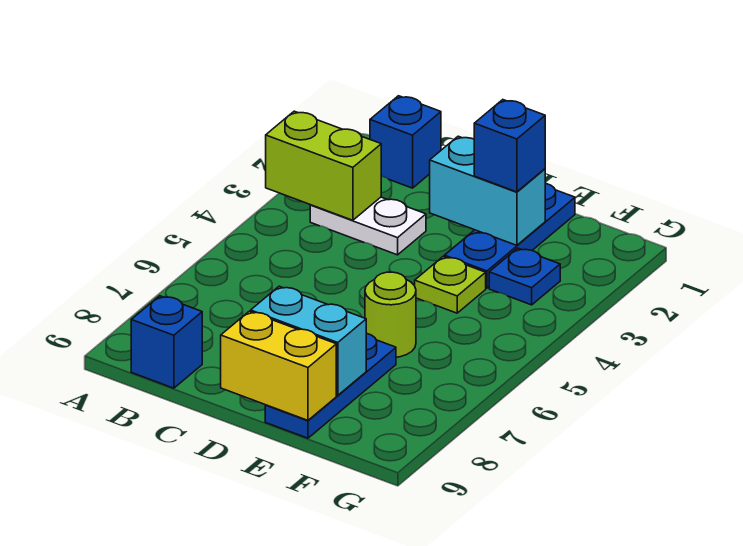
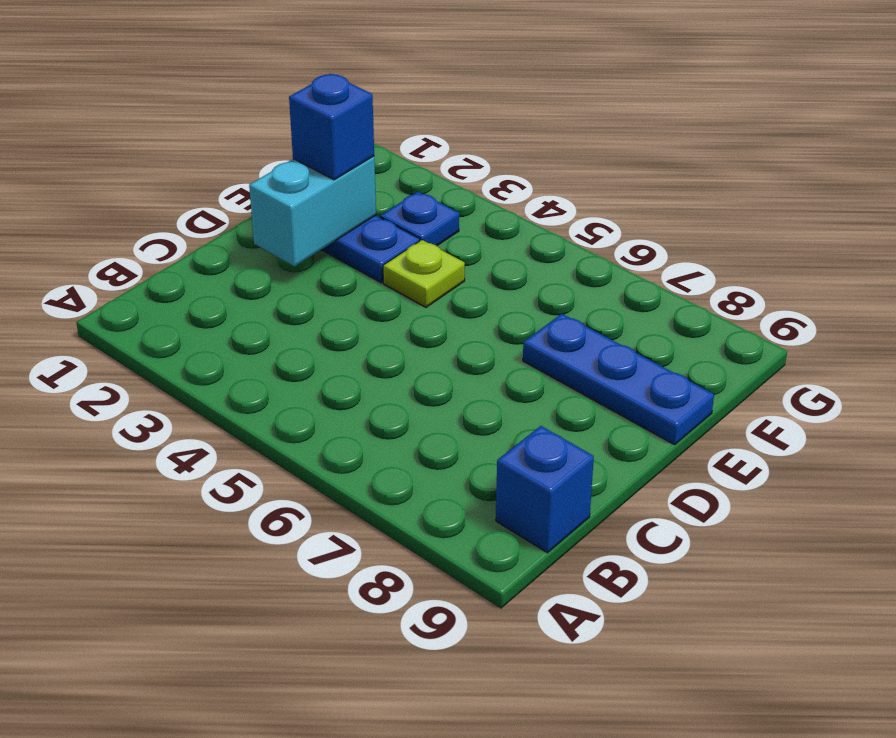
none -> blue brick B1 level 1
none -> white plate B3:C3 level 1
none -> lime round brick E6 level 1

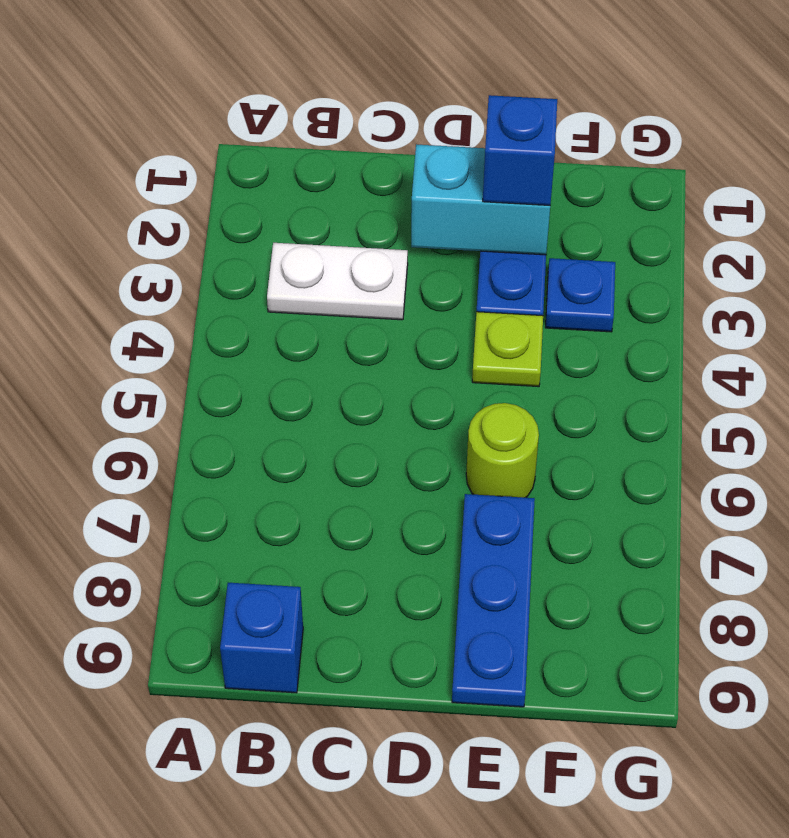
none -> blue brick B1 level 1
none -> lime brick A3:B3 level 2
none -> cyan brick D8:E8 level 2

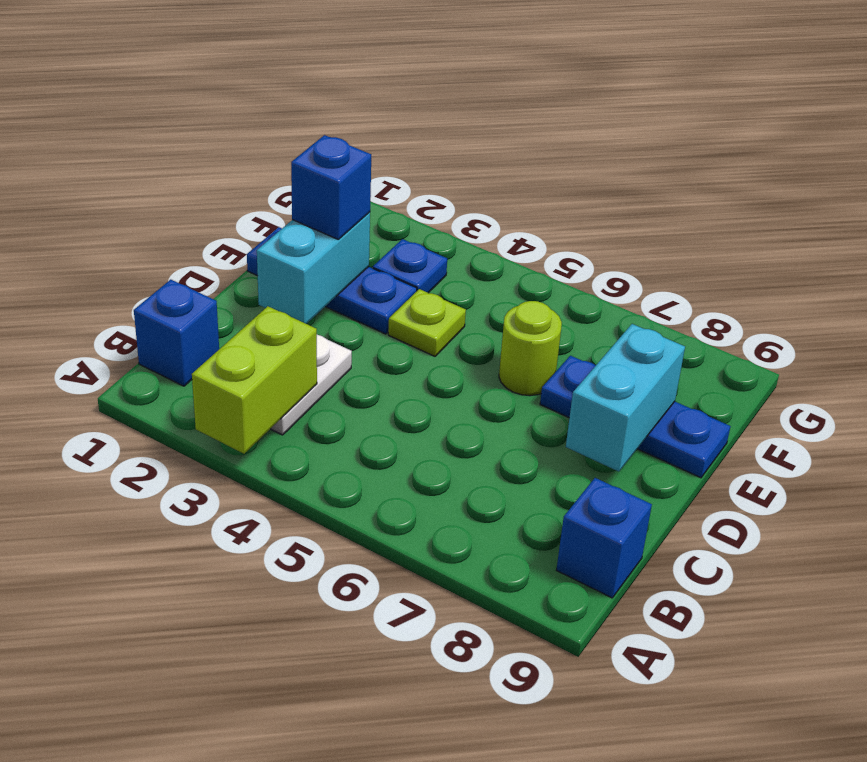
none -> yellow brick D9:E9 level 2

